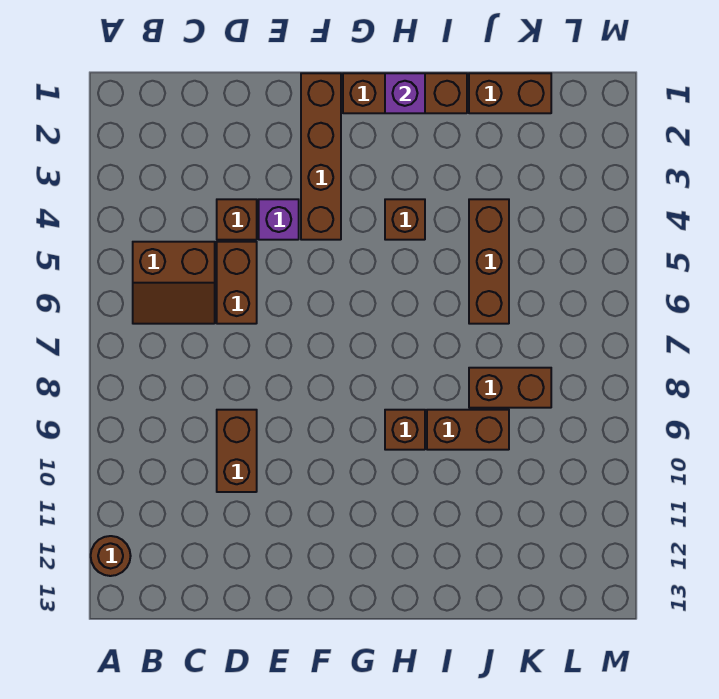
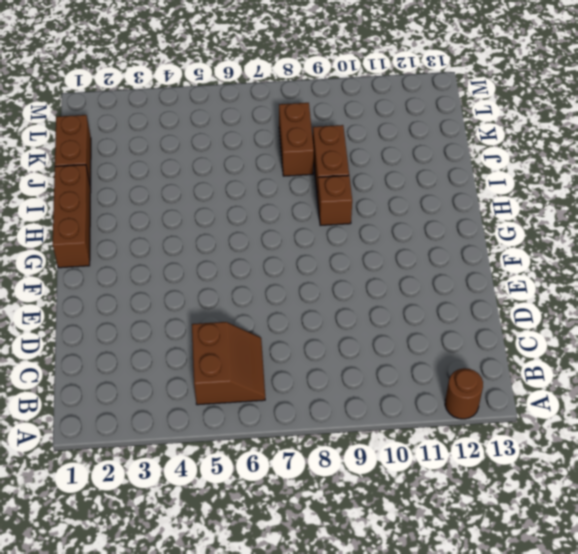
none -> brown brick D4 level 1
none -> brown brick D5:D6 level 1
none -> brown brick D9:D10 level 1

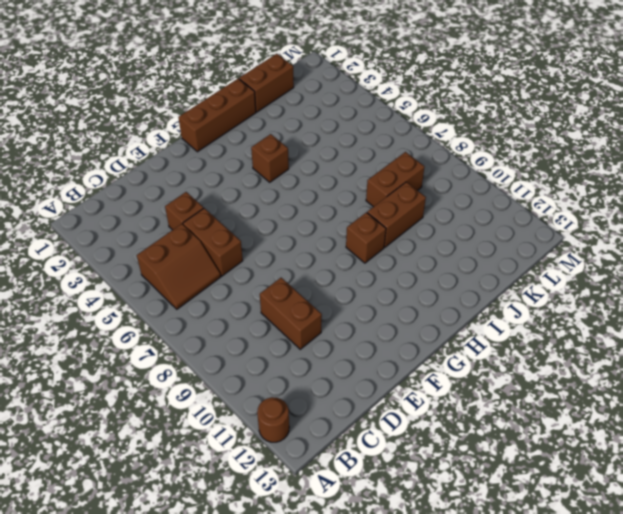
none -> purple brick E4 level 1
none -> brown brick F1:F4 level 1
none -> brown brick J4:J6 level 1

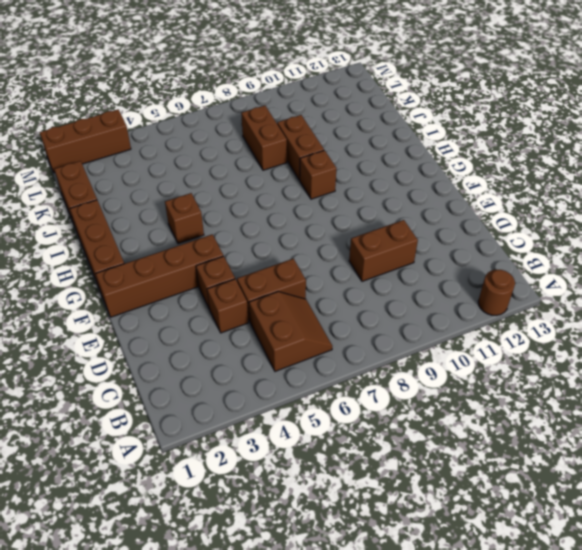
brown brick E4 level 1 -> purple brick E4 level 1
brown brick M1:M3 level 1 -> brown brick J4:J6 level 1
none -> purple brick H1 level 2

